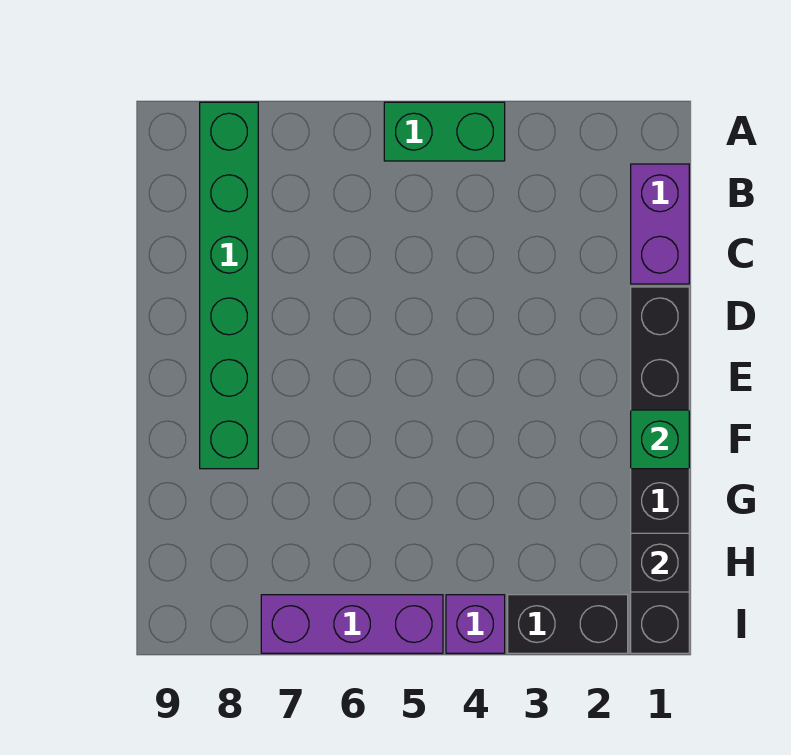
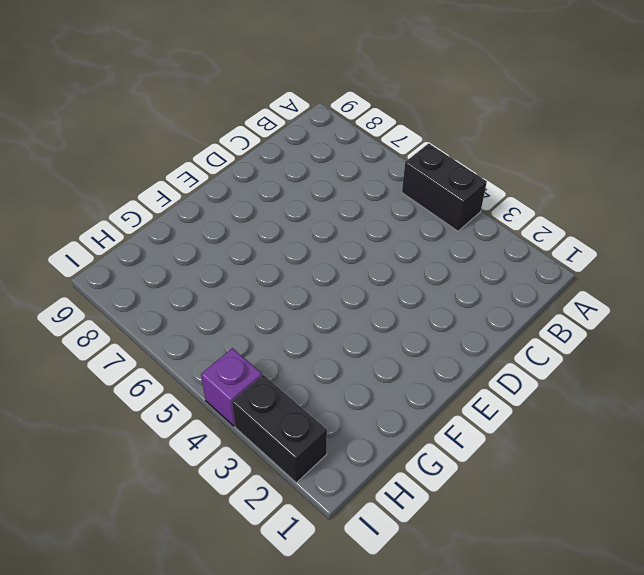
black brick A4:A5 level 1 -> green brick A4:A5 level 1
none -> green brick A8:F8 level 1
none -> purple brick B1:C1 level 1

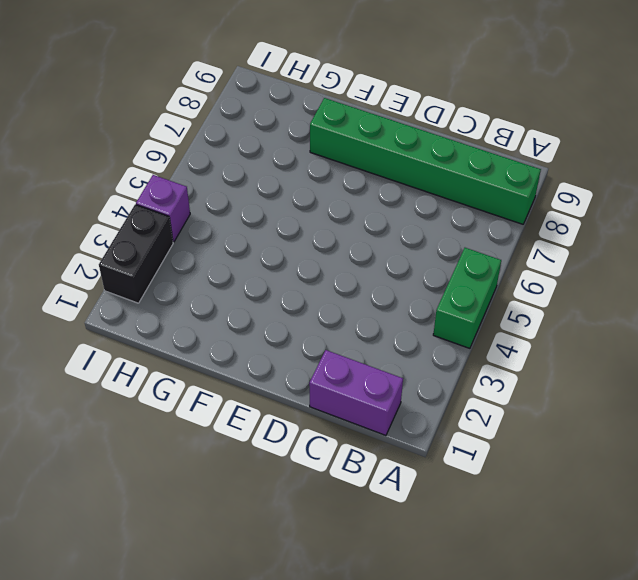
none -> black brick D1:I1 level 1
none -> purple brick I5:I7 level 1

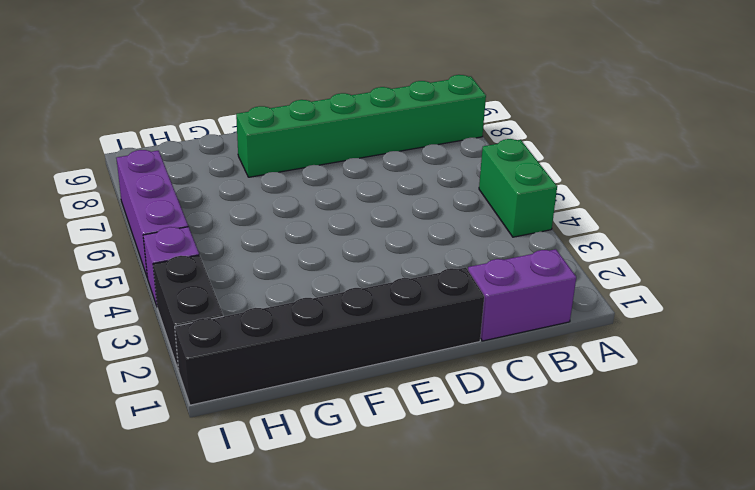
none -> green brick F1 level 2
none -> black brick H1 level 2

